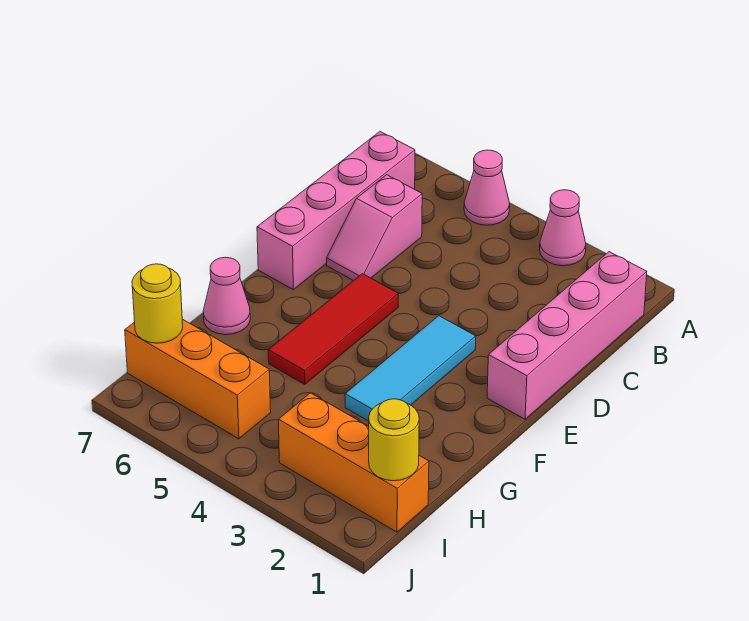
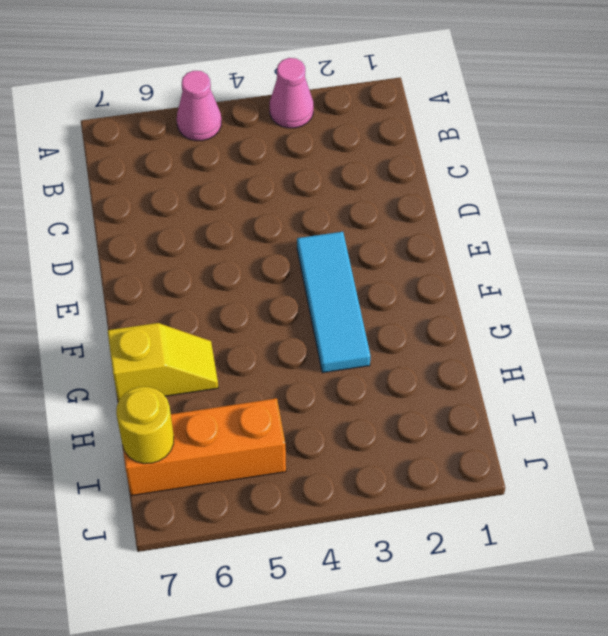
yellow slope G6:G7 level 1 top 7 -> pink cone G7 level 1
none -> pink brick B1:E1 level 1
none -> pink brick B7:E7 level 1
none -> pink slope C6:D6 level 1 top C

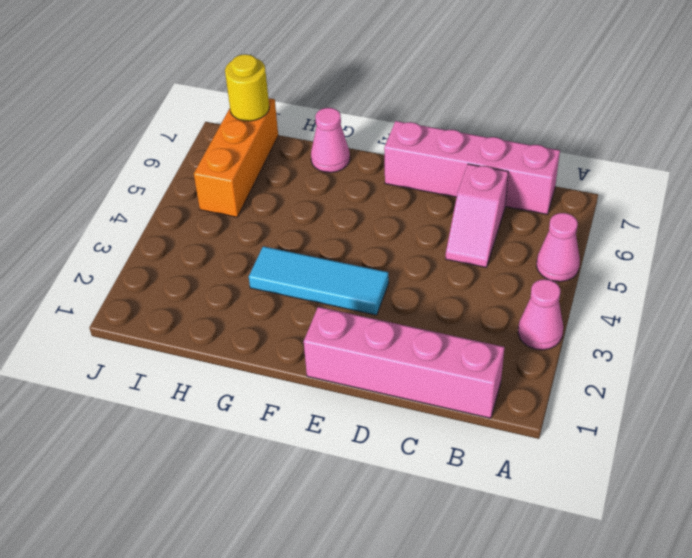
pink slope C5:C6 level 1 top 6 -> pink slope C6:D6 level 1 top C
none -> red tile E5:G5 level 1
none -> orange brick I1:I3 level 1
none -> yellow round brick I1 level 2

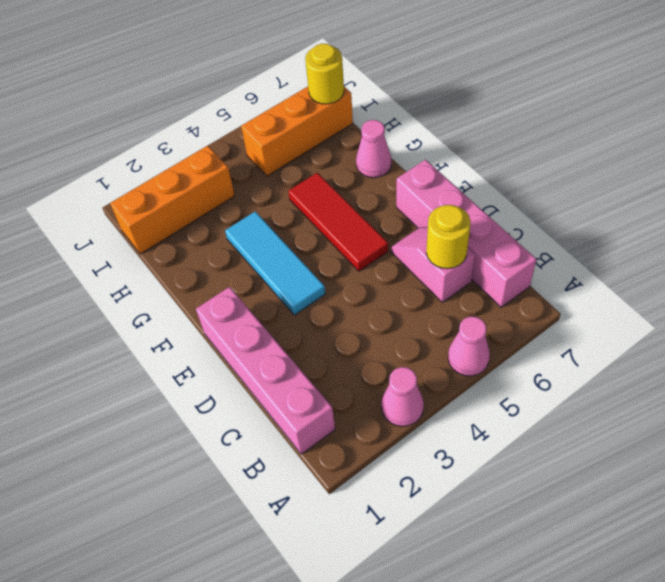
yellow round brick C6 level 2 -> yellow round brick I1 level 2

